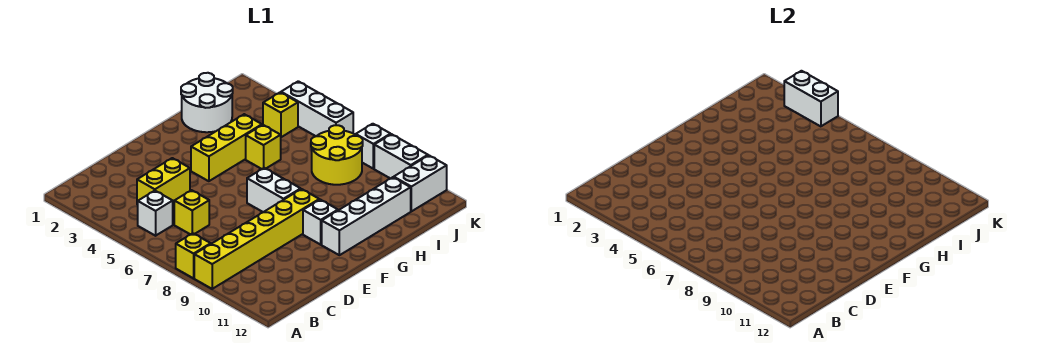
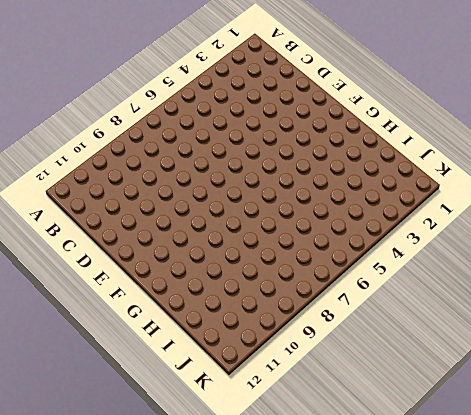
none -> yellow brick A8 level 1
none -> yellow brick A9:F9 level 1
none -> white brick B5 level 1

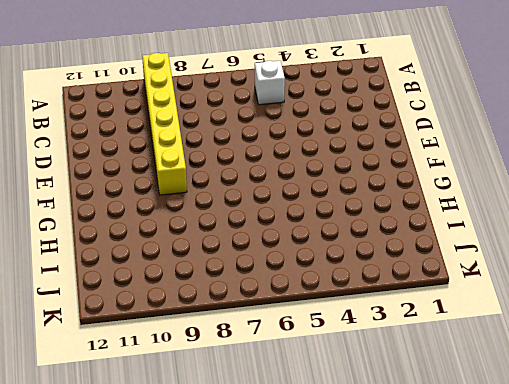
none -> yellow brick A8 level 1
none -> yellow brick C4:D4 level 1
none -> yellow brick C6 level 1

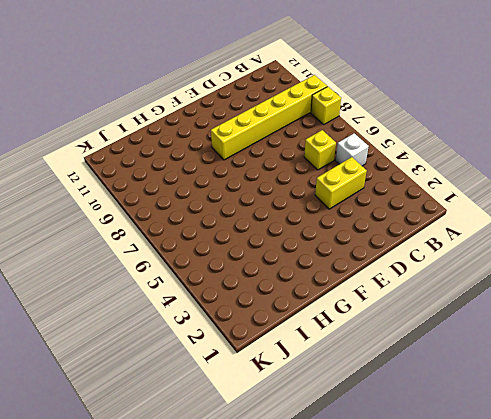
none -> yellow brick F4:H4 level 1
none -> white brick F7:F8 level 1
none -> white brick F10 level 1

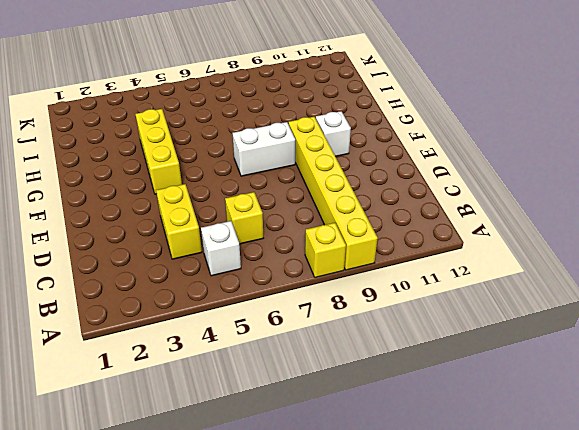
none -> white brick F11:I11 level 1
none -> white round brick H1:I2 level 1
none -> yellow brick H5 level 1

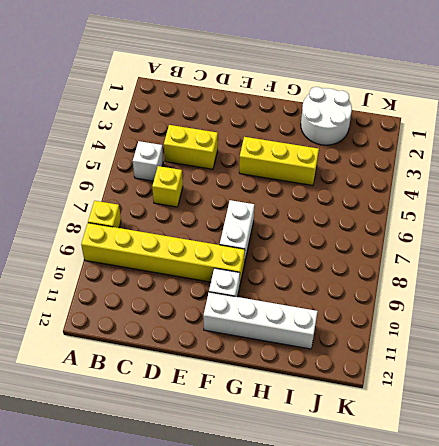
none -> yellow brick H5 level 1
none -> yellow round brick I7:J8 level 1
none -> yellow brick J4 level 1

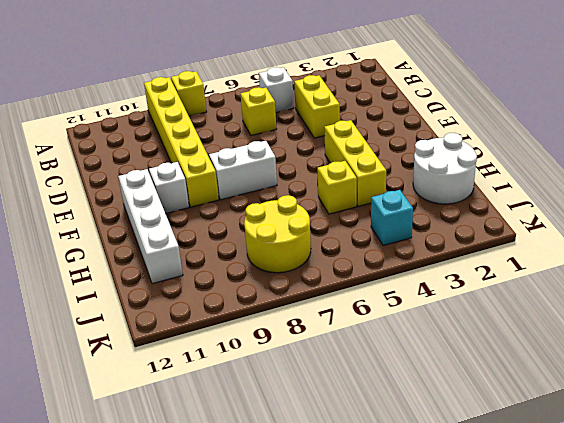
cyan brick J4 level 1 -> yellow brick J4 level 1
none -> white brick J11:K11 level 1
none -> white brick K4:K6 level 1
none -> white brick K8 level 1

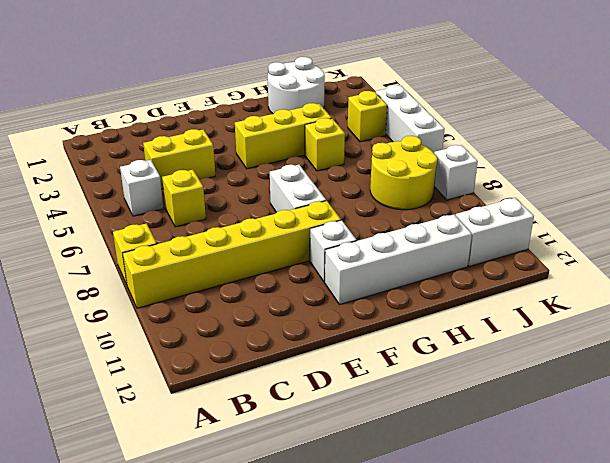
none -> white brick K9:K10 level 1
none -> white brick K3:K4 level 2

